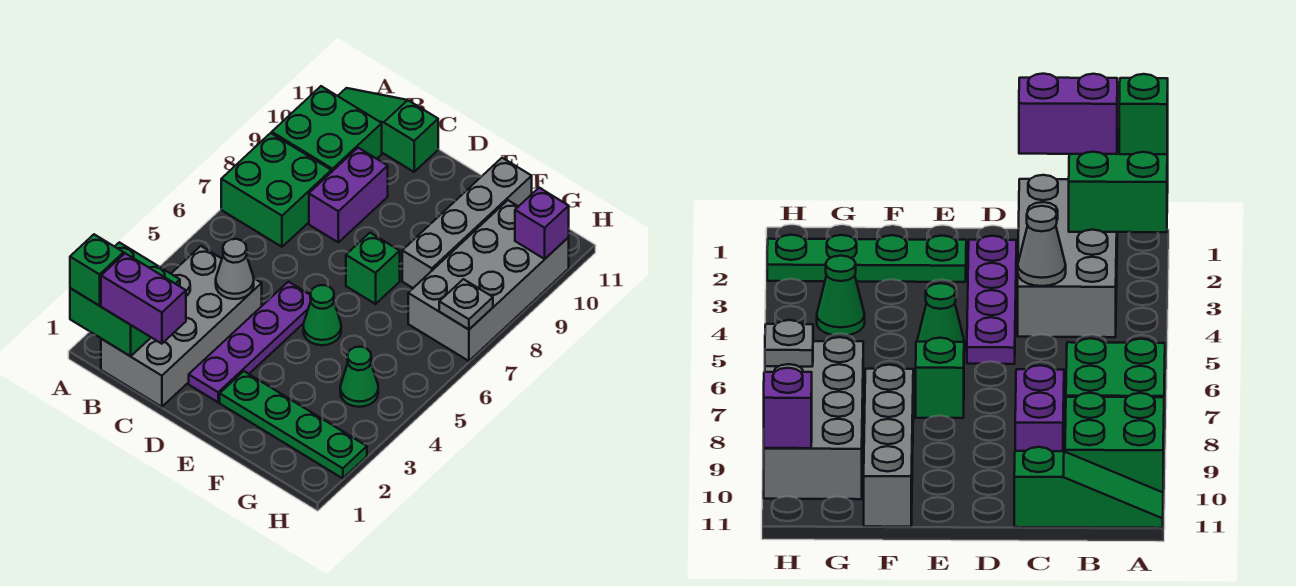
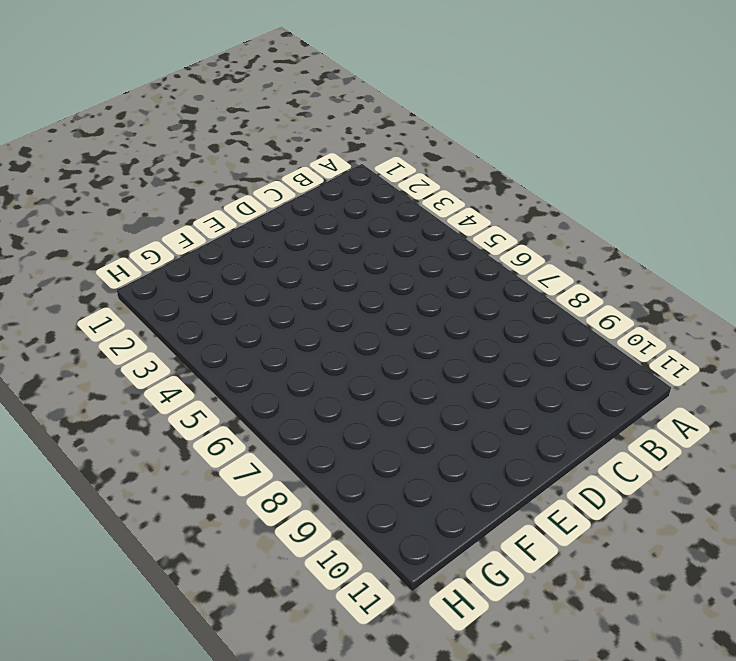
none -> green brick A7:B8 level 1
none -> green brick A9:B10 level 1
none -> green slope A11:C11 level 1 top C

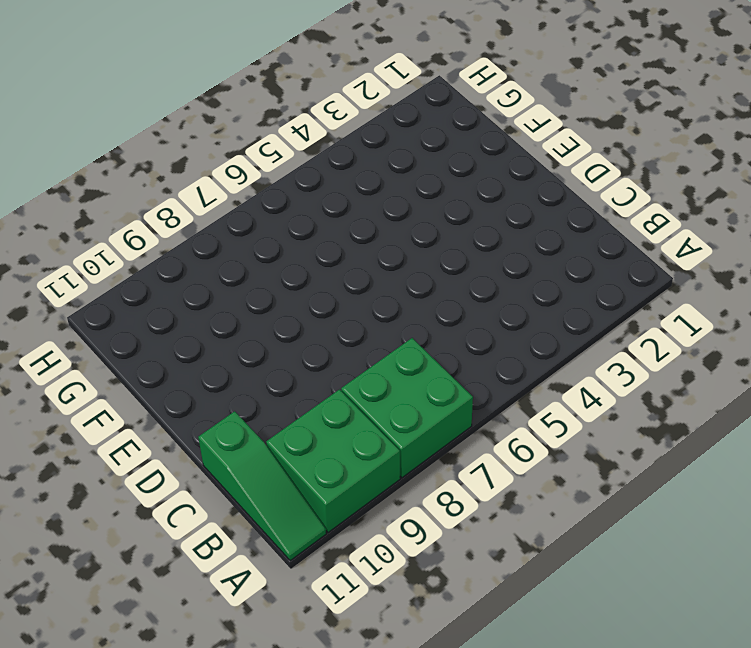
none -> grey brick B1:C4 level 1
none -> purple brick C8:C9 level 1
none -> purple plate D2:D5 level 1

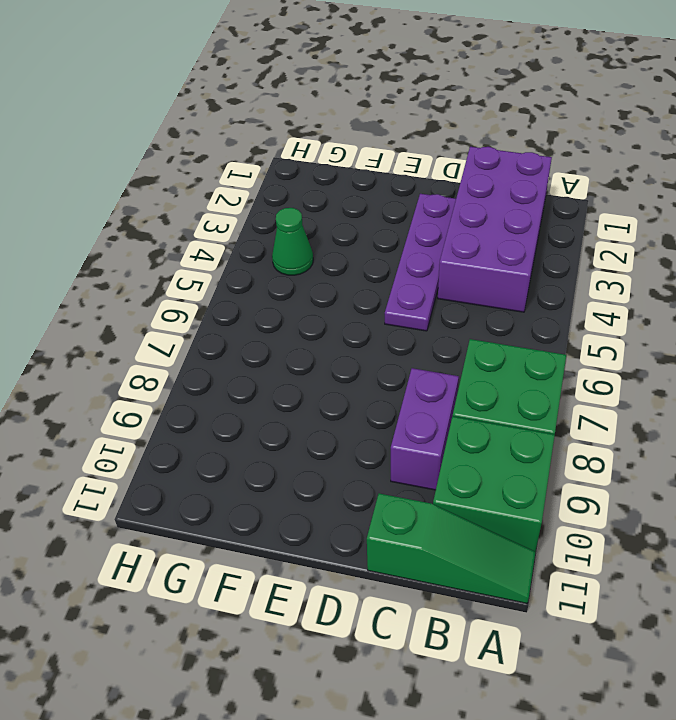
purple brick B1:C4 level 1 -> grey brick B1:C4 level 1
none -> green plate E2:H2 level 1
none -> green cone E5 level 1
none -> green brick E7 level 1

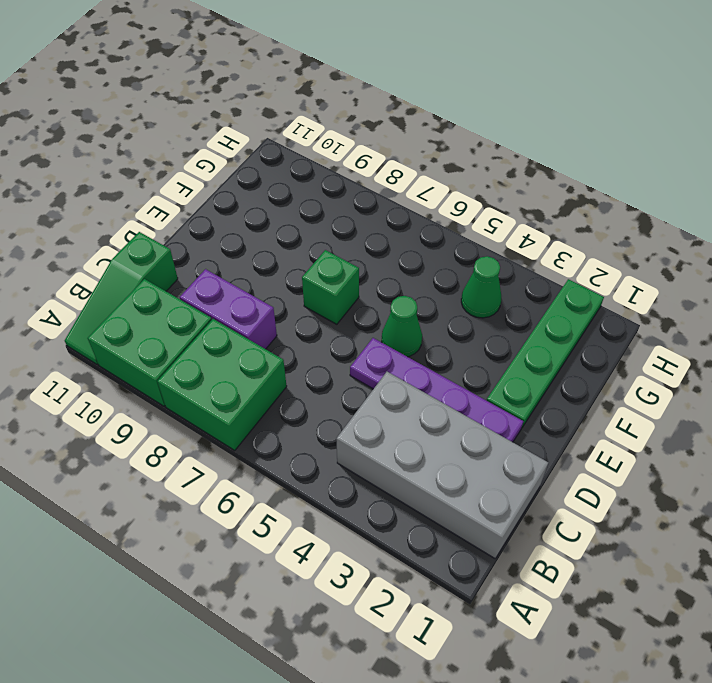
none -> grey brick F8:F11 level 1
none -> grey brick G7:H10 level 1
none -> green brick A1:B2 level 2

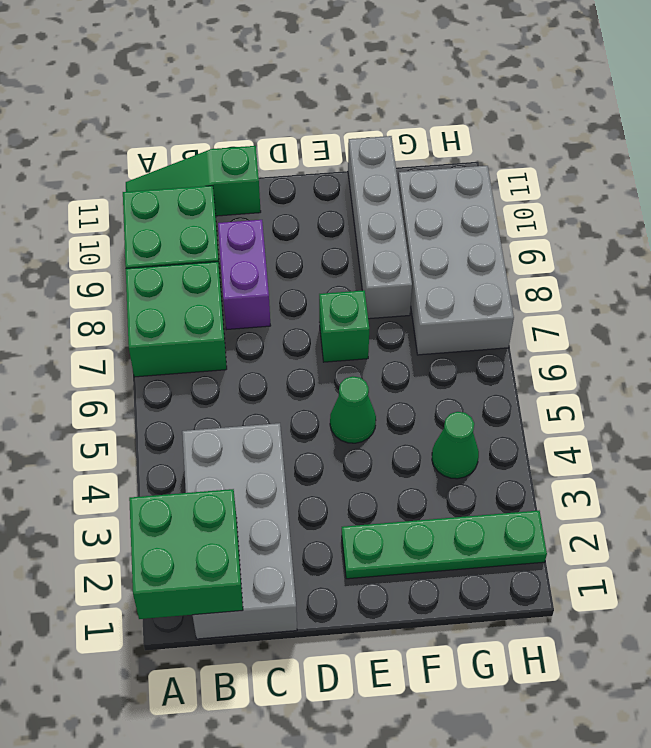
none -> purple plate D2:D5 level 1
none -> grey cone C4 level 2
none -> grey plate H7 level 2

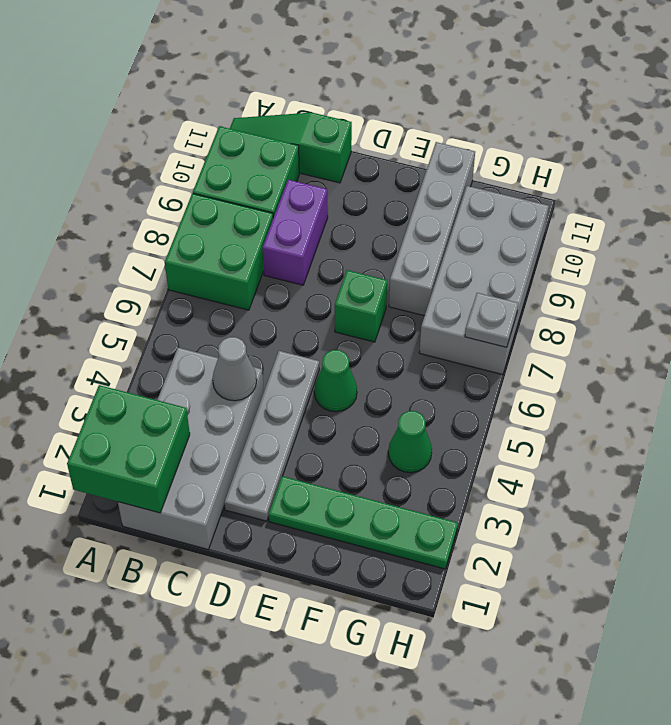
grey plate D2:D5 level 1 -> purple plate D2:D5 level 1
none -> purple brick H10 level 2
none -> green brick A1 level 3
none -> purple brick B1:C1 level 3

